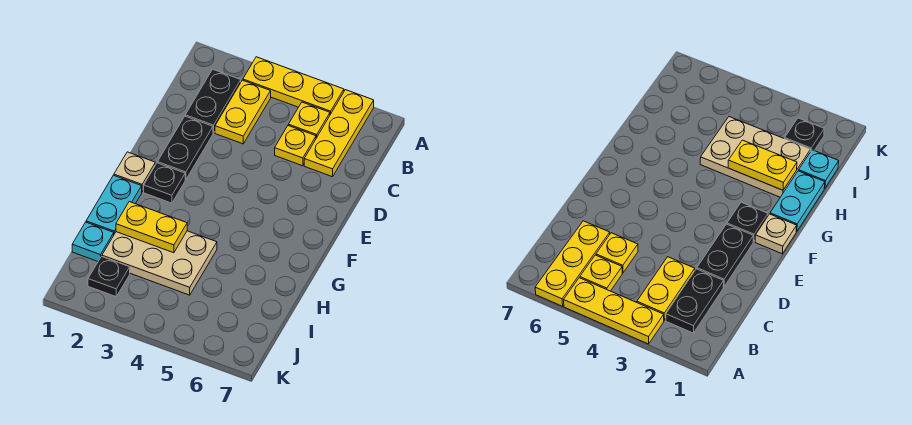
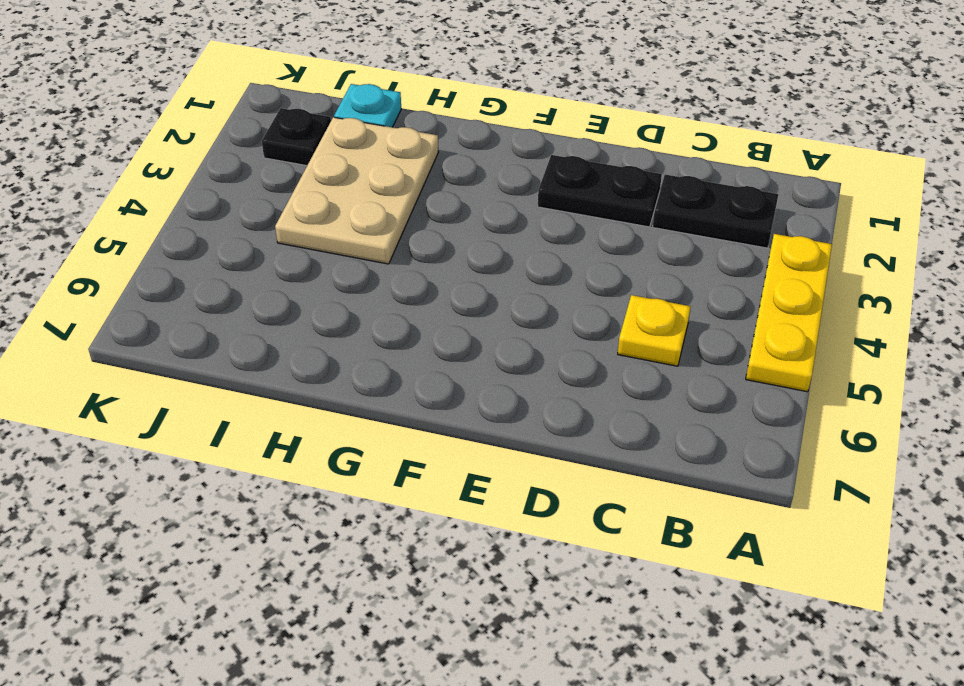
none -> yellow plate A6:C6 level 1
none -> yellow plate B3:C3 level 1
none -> yellow plate B5 level 1

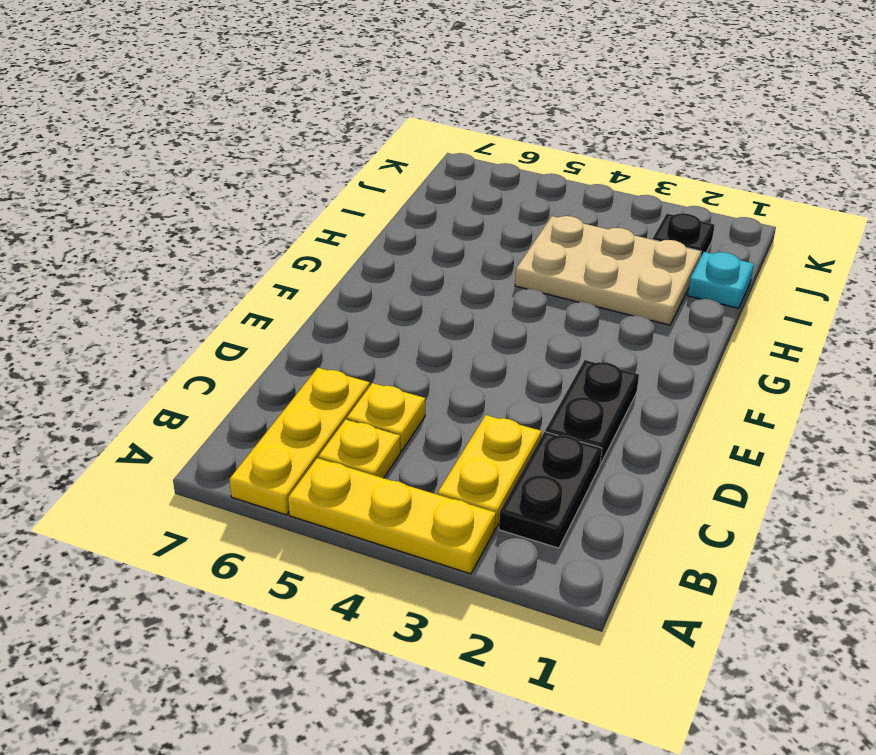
none -> tan plate F1 level 1
none -> black plate F2 level 1
none -> cyan plate G1:H1 level 1

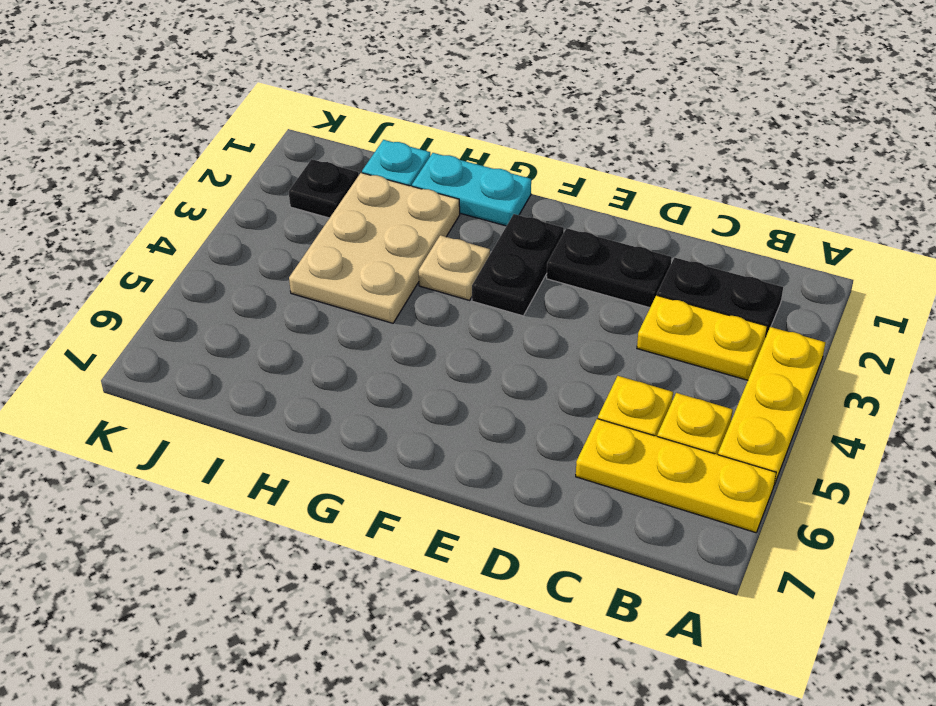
black plate F2:F3 level 1 -> black plate F2 level 1
tan plate G3 level 1 -> tan plate F1 level 1
none -> yellow plate H2:H3 level 2

